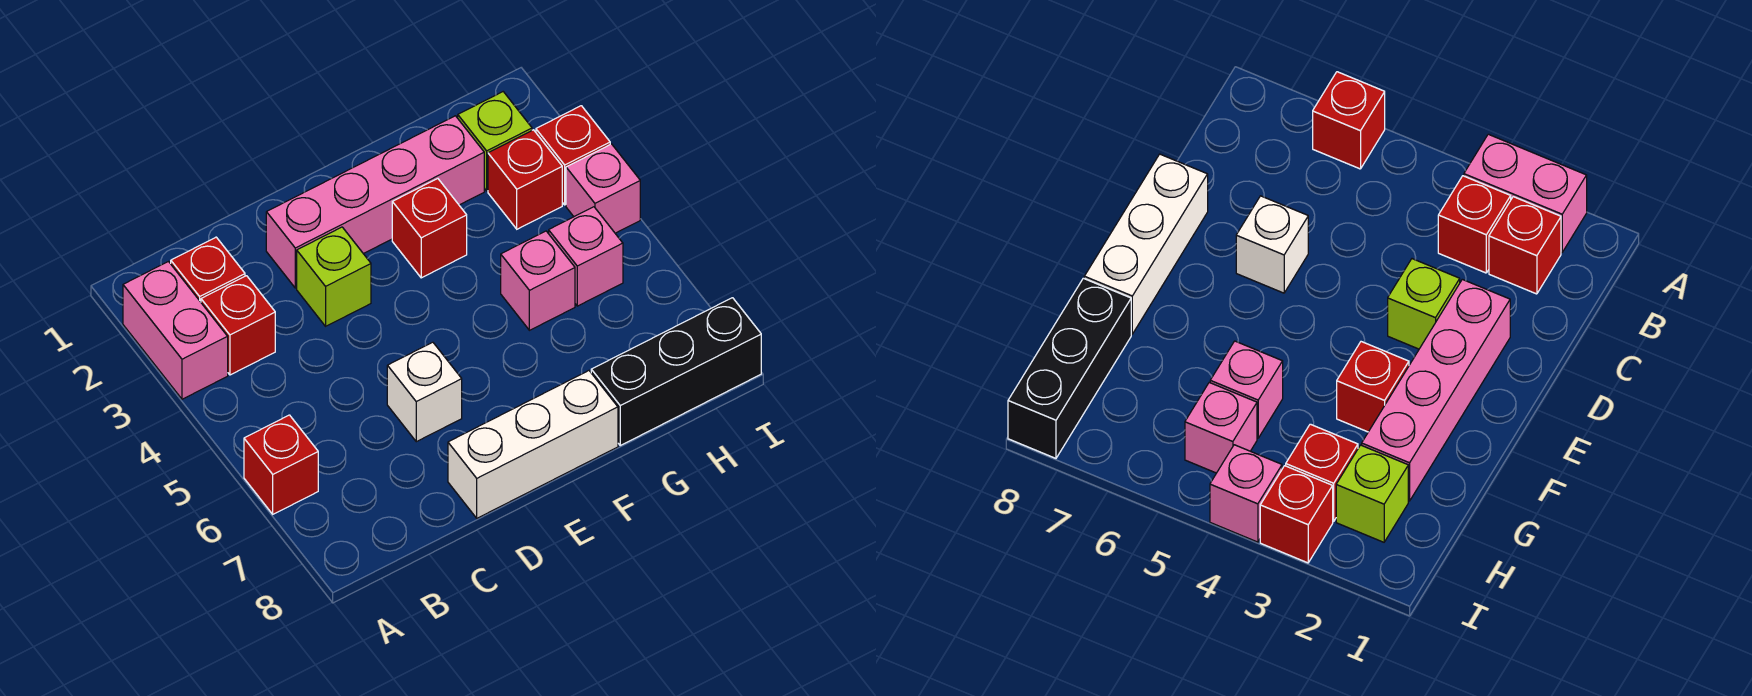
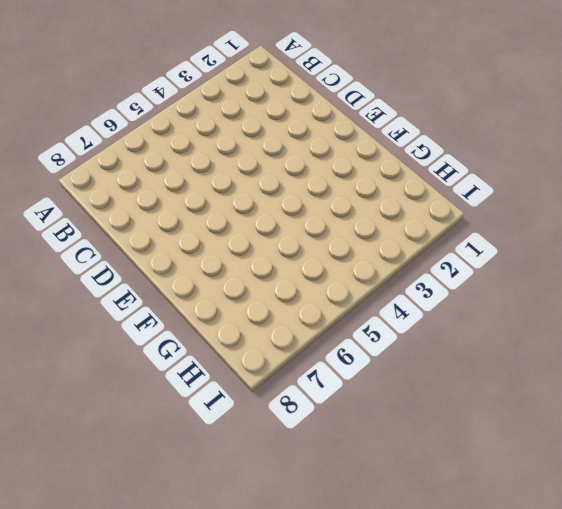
none -> pink brick A2:A3 level 1
none -> red brick A6 level 1
none -> red brick B2 level 1

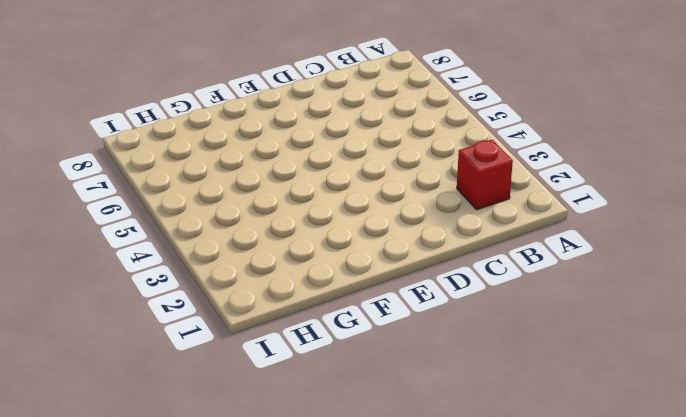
none -> pink brick A2:A3 level 1
none -> red brick A6 level 1
none -> red brick B3 level 1

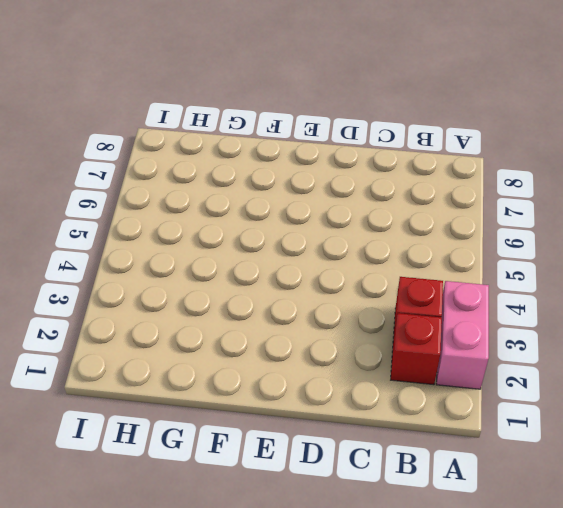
none -> red brick A6 level 1
none -> pink brick D2:G2 level 1
none -> lime brick D3 level 1

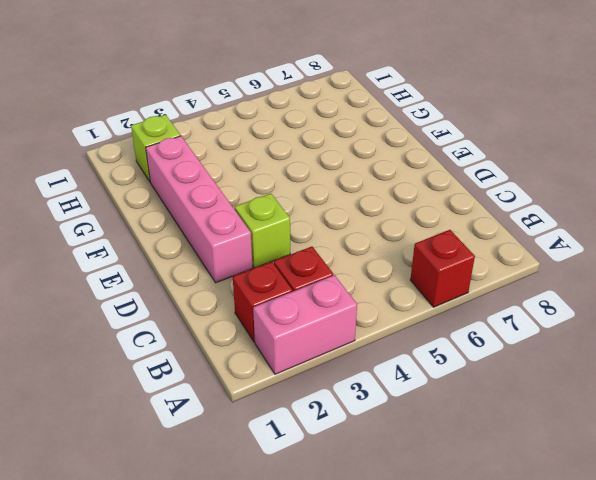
none -> white brick D6 level 1
none -> white brick D8:F8 level 1
none -> red brick F3 level 1

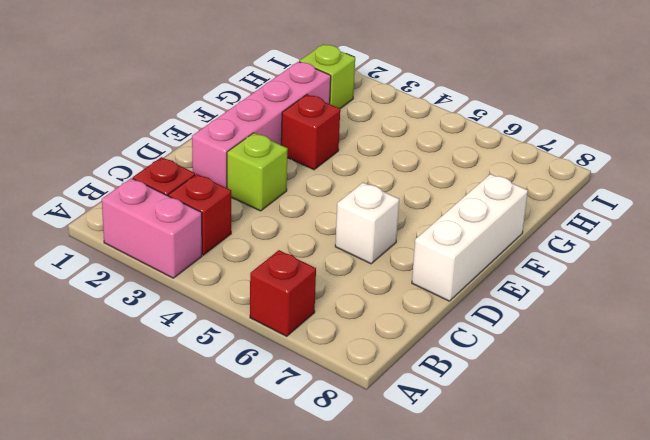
none -> pink brick G5 level 1
none -> black brick G8:I8 level 1
none -> red brick H3 level 1

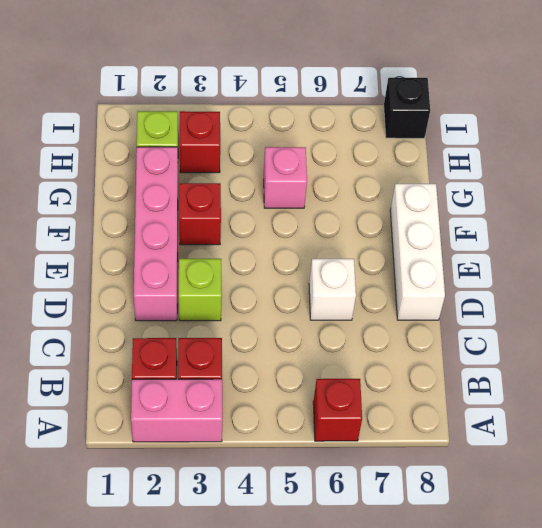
black brick I8 level 1 -> black brick G8:I8 level 1
none -> pink brick H5 level 1
none -> red brick I3 level 1
none -> pink brick I4 level 1

